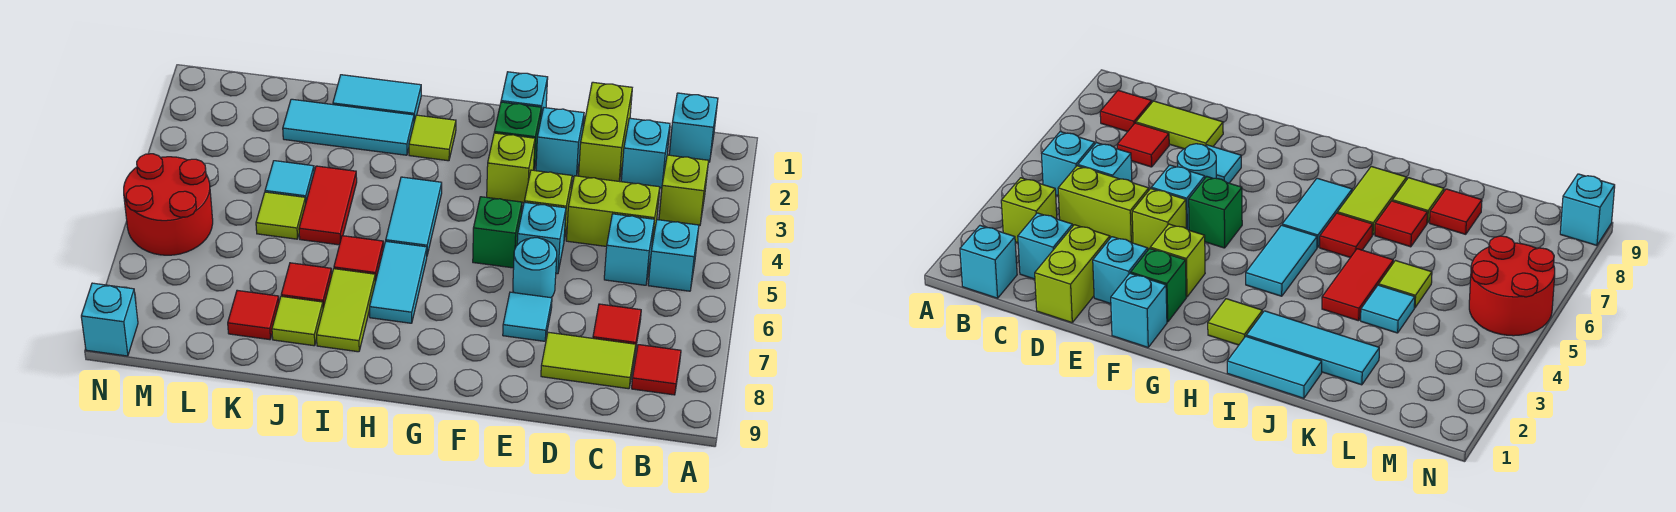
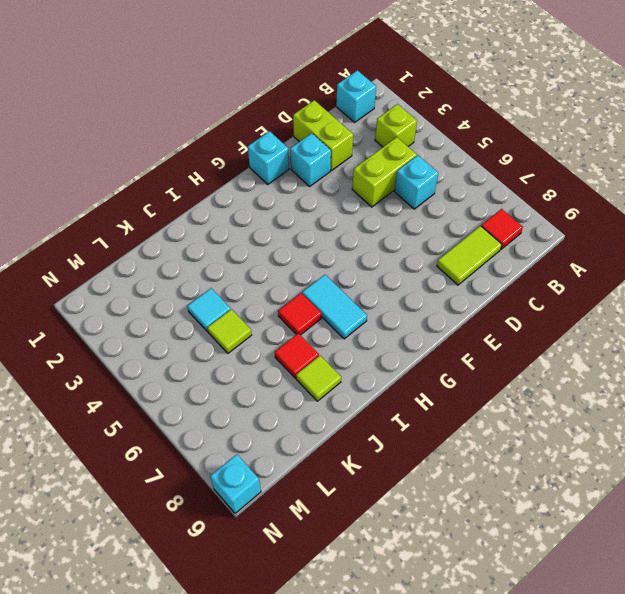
none -> cyan brick B5 level 1
none -> cyan brick C2 level 1
none -> red tile C7 level 1
none -> lime brick E4 level 1

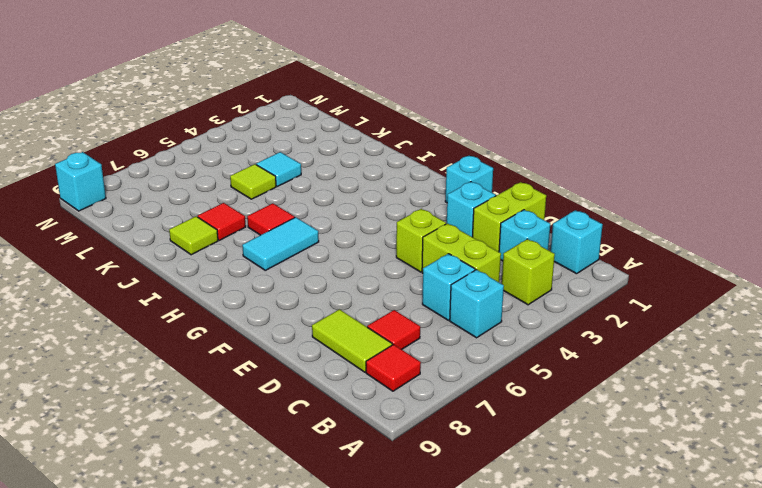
none -> cyan brick E5 level 1
none -> cyan round brick E6 level 1
none -> cyan tile E7 level 1
none -> green brick F2 level 1

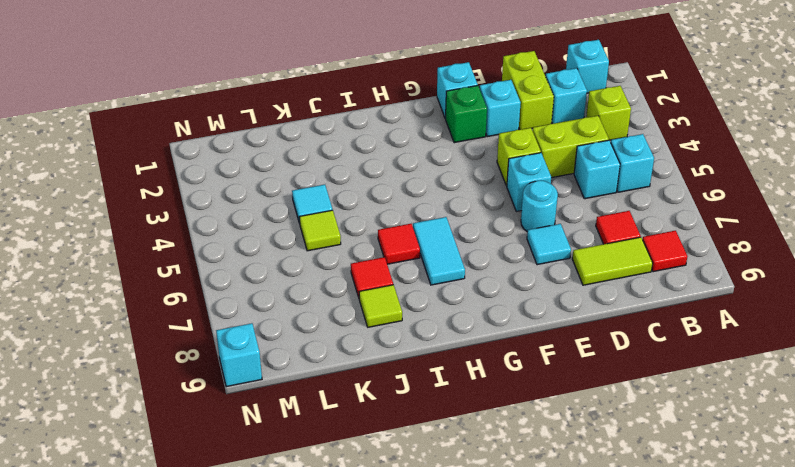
none -> lime brick F3 level 1
none -> green brick F5 level 1
none -> lime tile H2 level 1
none -> cyan tile H4:H5 level 1

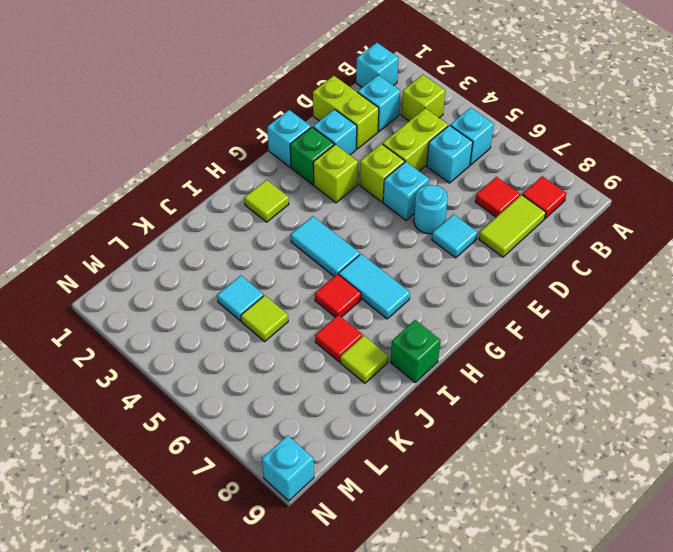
green brick I9 level 1 -> green brick F5 level 1
none -> cyan tile I1:J1 level 1
none -> cyan tile I2:K2 level 1
none -> lime tile I7:I8 level 1
none -> red tile J4:J5 level 1

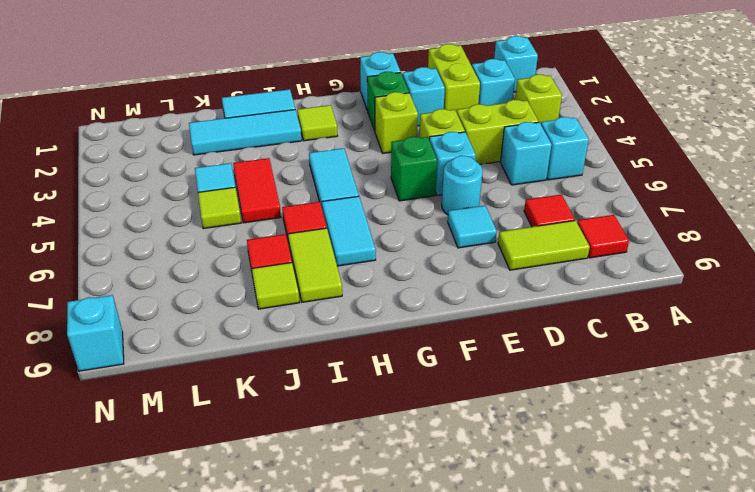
none -> red tile K8 level 1
none -> red round brick M5:N6 level 1

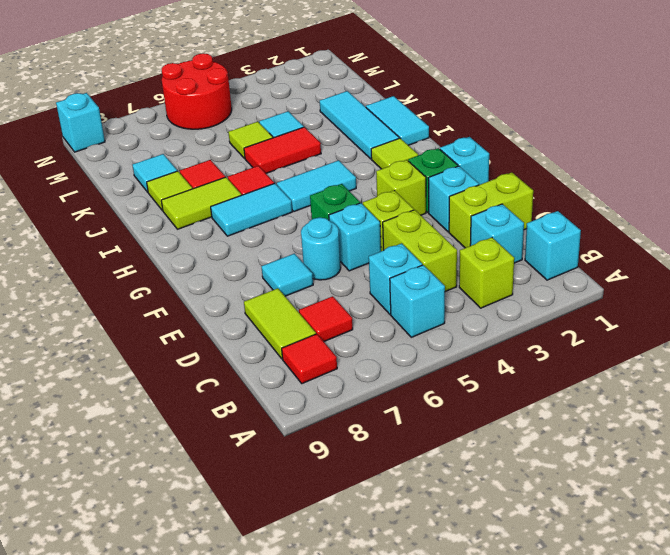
cyan tile K8 level 1 -> red tile K8 level 1

